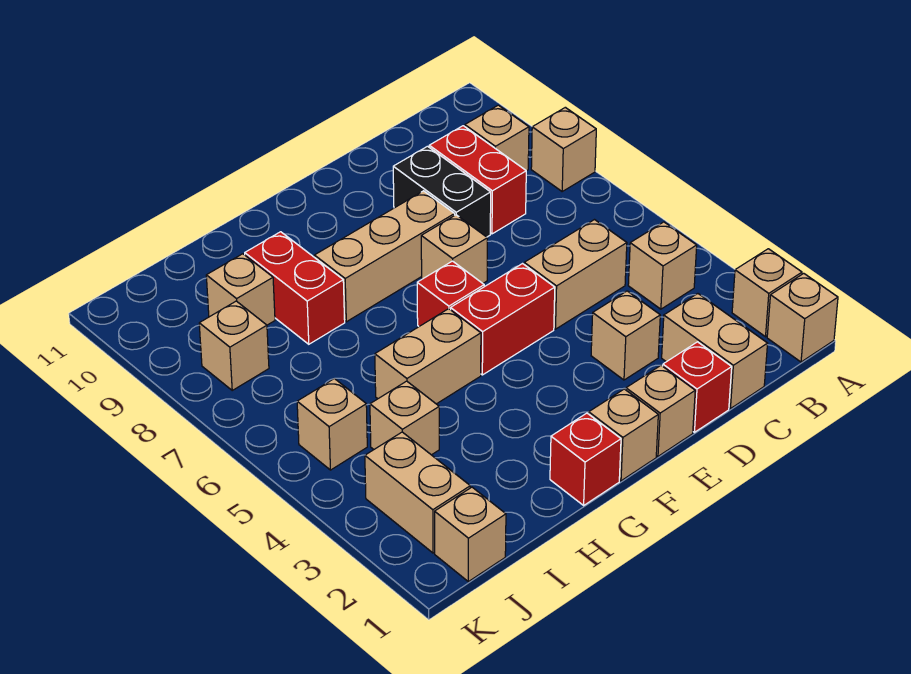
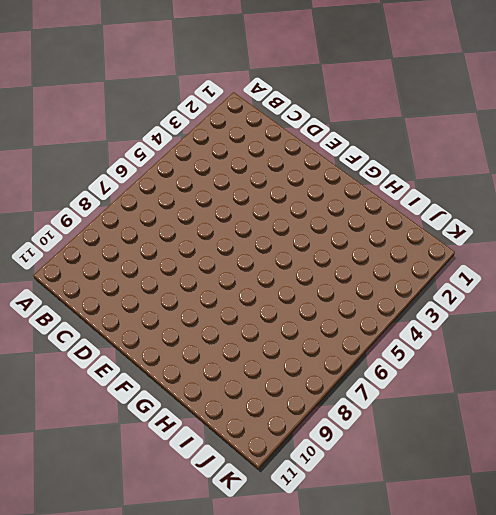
none -> tan brick A1 level 1
none -> tan brick A2 level 1
none -> tan brick A8 level 1

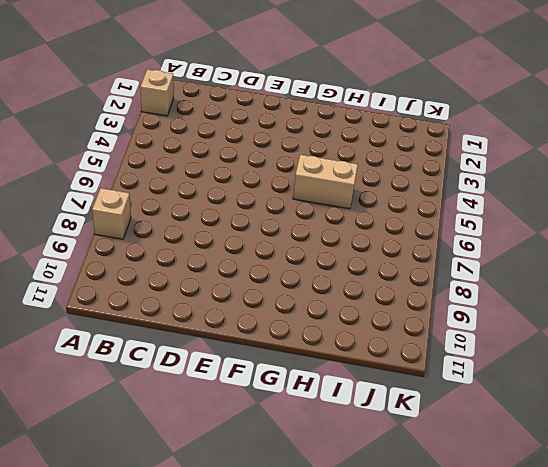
none -> tan brick A1 level 1
none -> tan brick B4 level 1
none -> tan brick B9 level 1

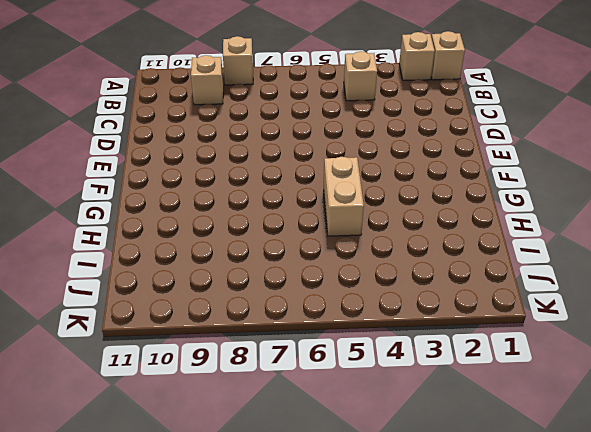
none -> tan brick C1:C2 level 1
none -> tan brick C5:D5 level 1
none -> red brick C8:C9 level 1

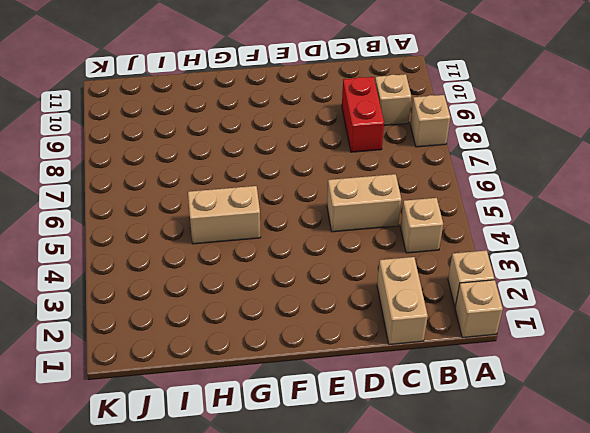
none -> red brick D1 level 1
none -> tan brick D3 level 1
none -> black brick D8:D9 level 1

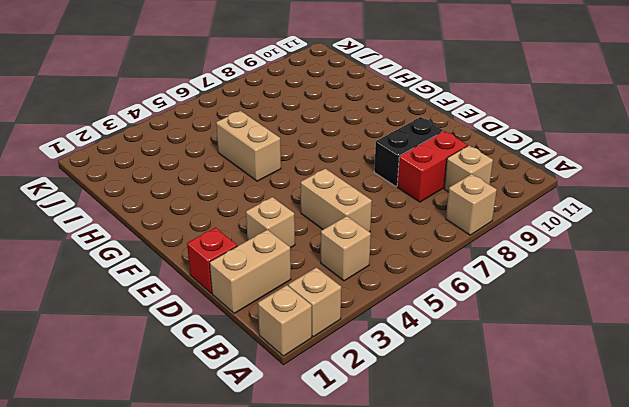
none -> tan brick E1 level 1
none -> red brick E5:F5 level 1
none -> tan brick E7 level 1

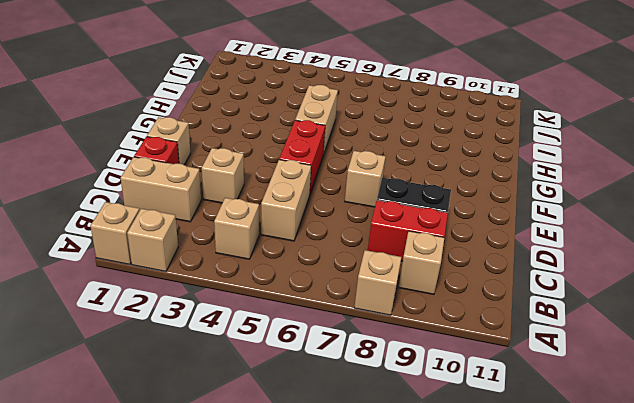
none -> tan brick E8:G8 level 1
none -> tan brick F1 level 1
none -> red brick F6 level 1

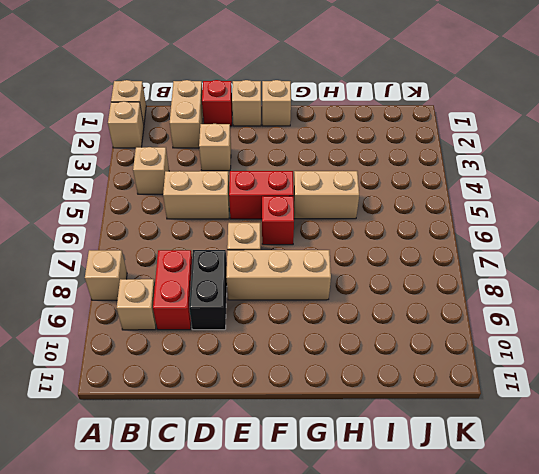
none -> red brick G1 level 1
none -> red brick H8:H9 level 1
none -> tan brick I4 level 1

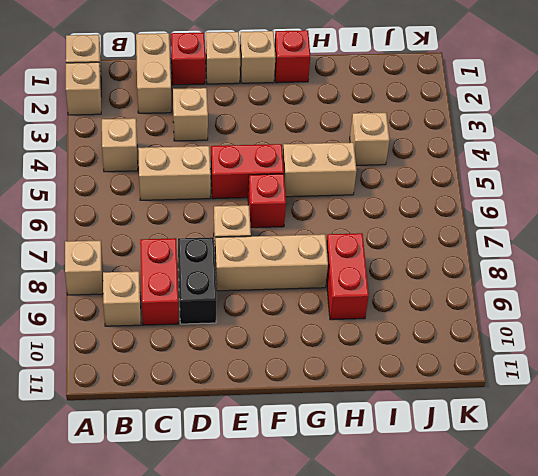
none -> tan brick I9 level 1
none -> tan brick J1 level 1
none -> tan brick J2:J3 level 1

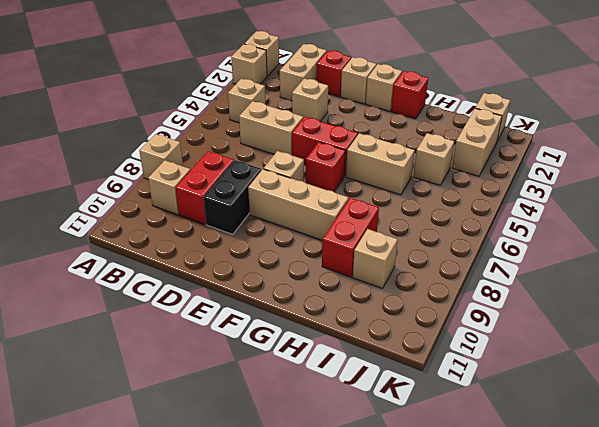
none -> tan brick J5 level 1
none -> tan brick J8 level 1

